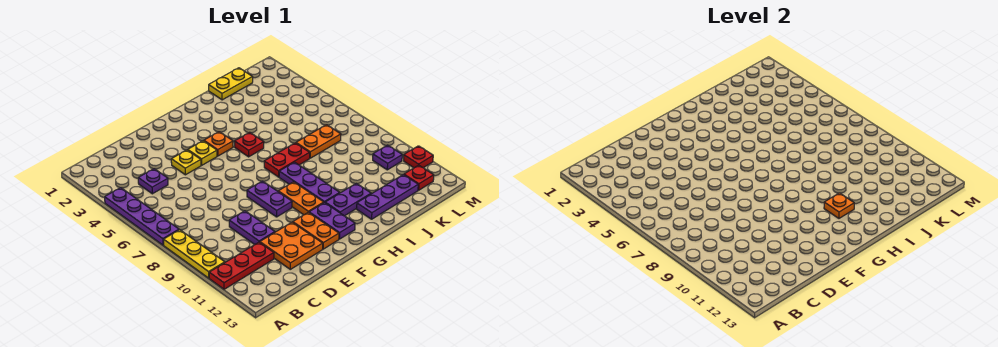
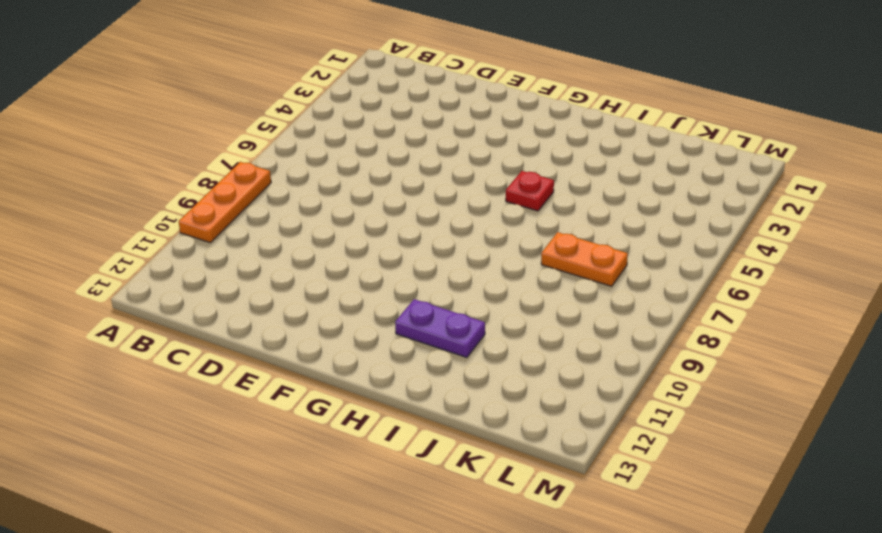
orange plate A8:A10 level 1 -> yellow plate A8:A10 level 1
none -> purple plate A4:A7 level 1
none -> red plate A11:C11 level 1
none -> purple plate C4 level 1

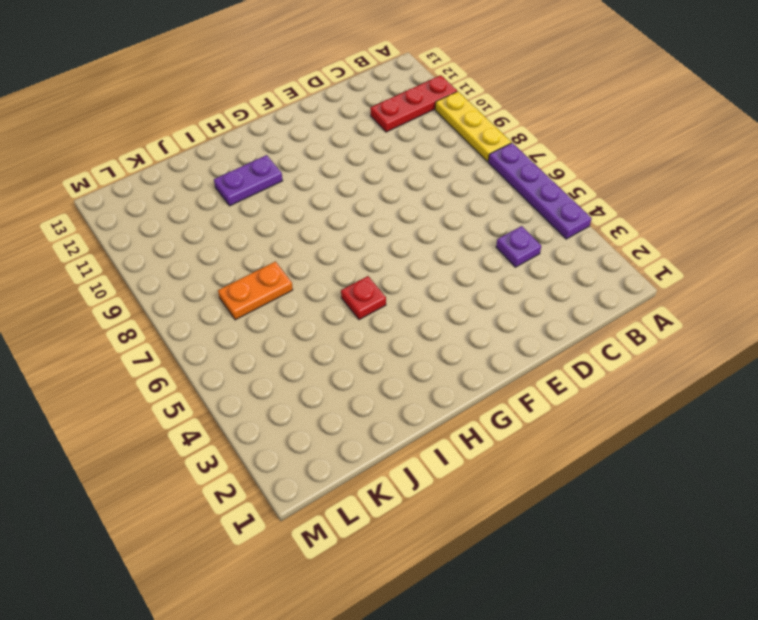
none -> purple plate D9:D10 level 1
none -> orange plate D11:E12 level 1
none -> yellow plate E4 level 1

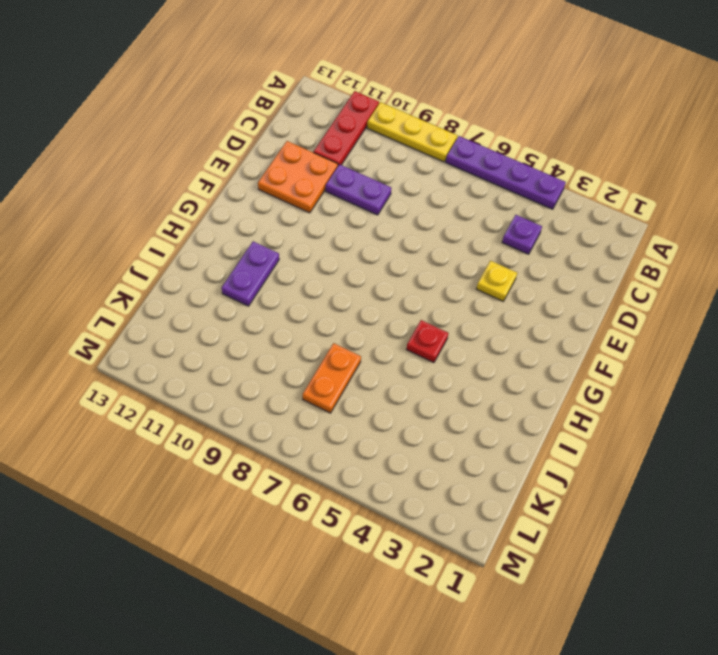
none -> yellow plate F4 level 1
none -> purple plate F8:F9 level 1
none -> orange plate F11:F12 level 1

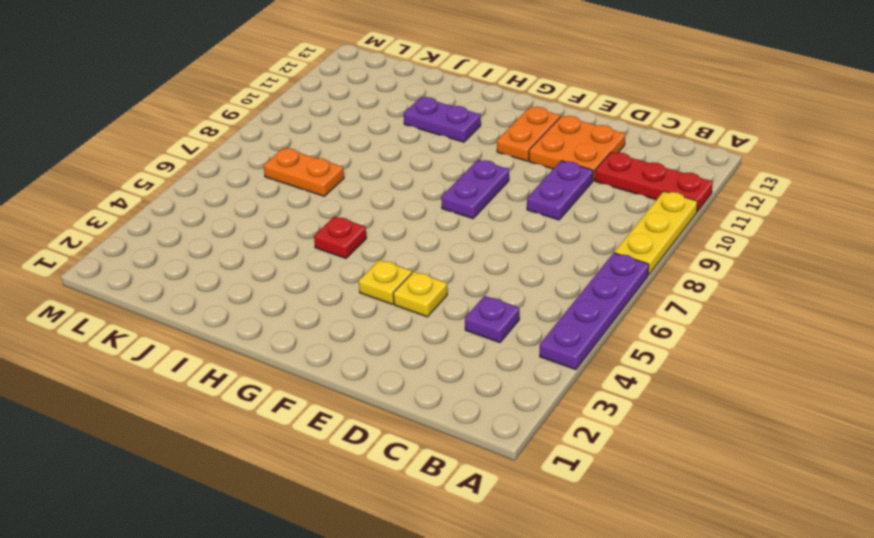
none -> orange plate G4 level 1
none -> orange plate G9:G10 level 1
none -> purple plate G11:G12 level 1

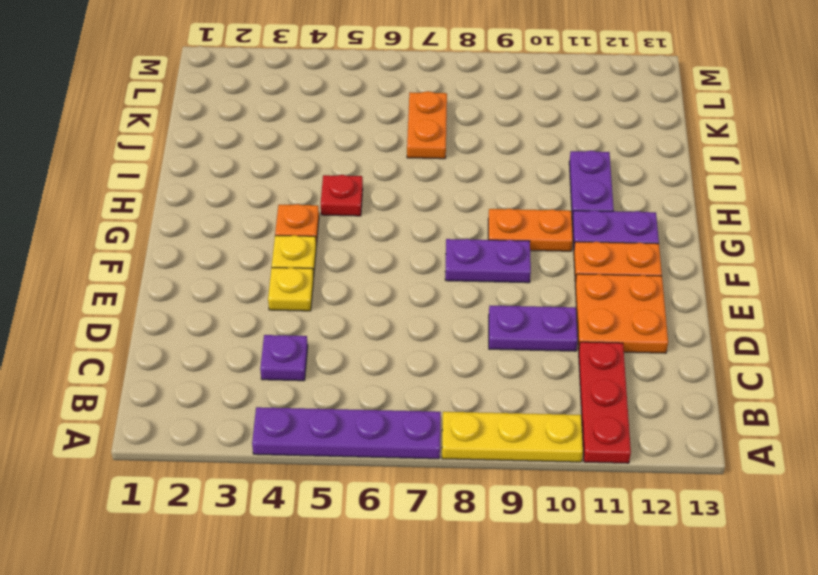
none -> red plate H7:I7 level 1
none -> purple plate H8:H10 level 1
none -> purple plate I12:K12 level 1

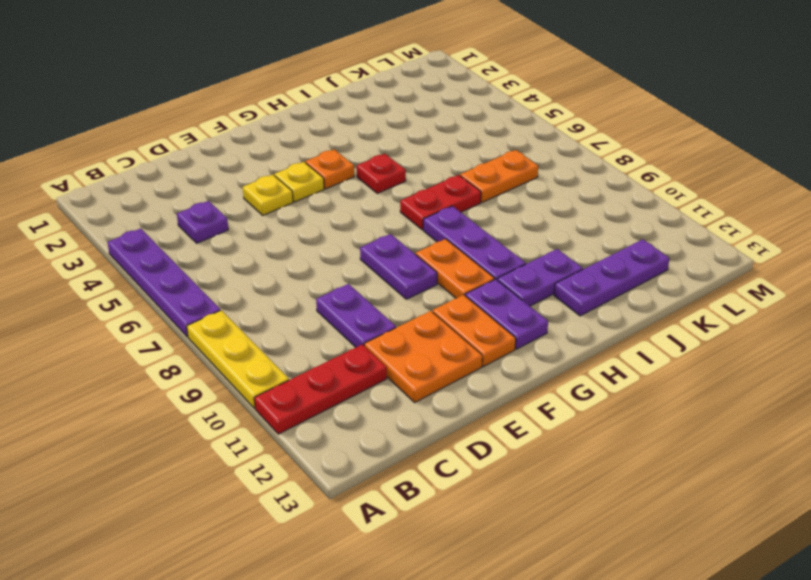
none -> yellow plate J1:K1 level 1
none -> purple plate L10 level 1
none -> red plate L12 level 1

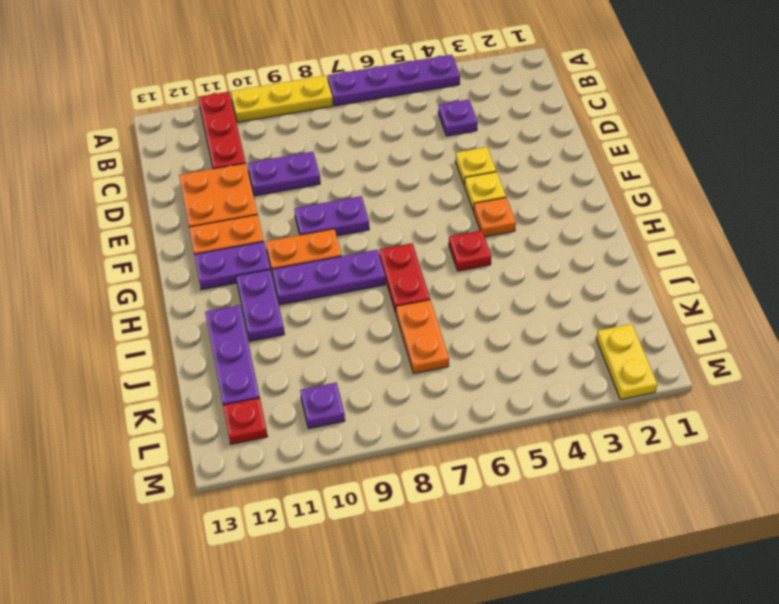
yellow plate L2:M2 level 1 -> yellow plate J1:K1 level 1
none -> red plate M11 level 1
none -> orange plate H11 level 2

